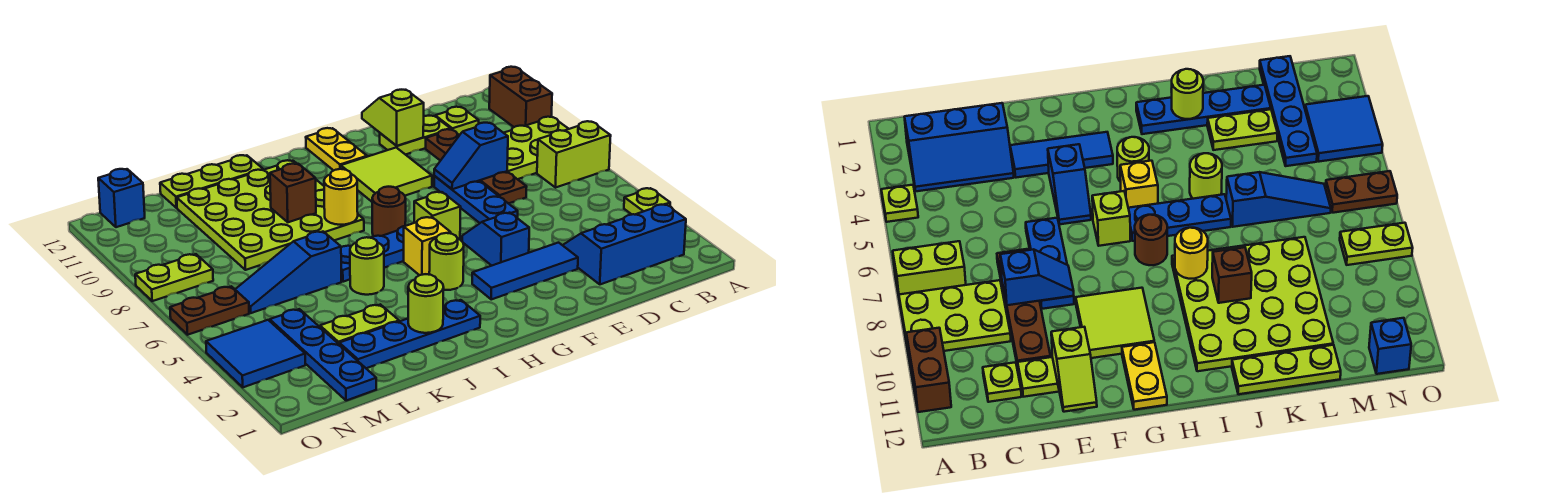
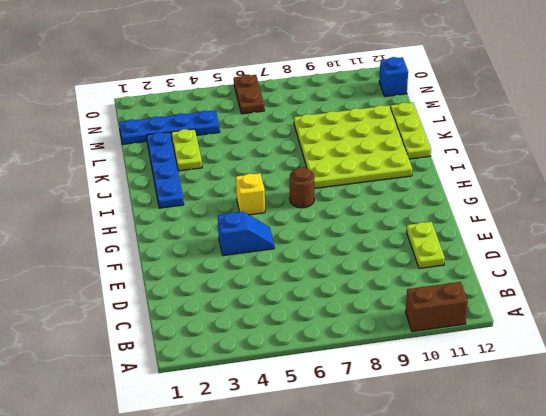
none -> lime plate A4 level 1
none -> lime brick A7:B7 level 1
none -> lime plate A8:C9 level 1
none -> blue slope B2:D3 level 1 top 2

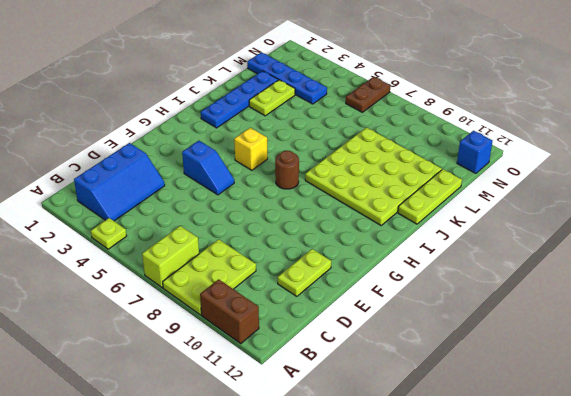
none -> lime plate C11 level 1
none -> brown plate D7:D10 level 1
none -> blue tile E3:G3 level 1
none -> blue plate E6:E8 level 1

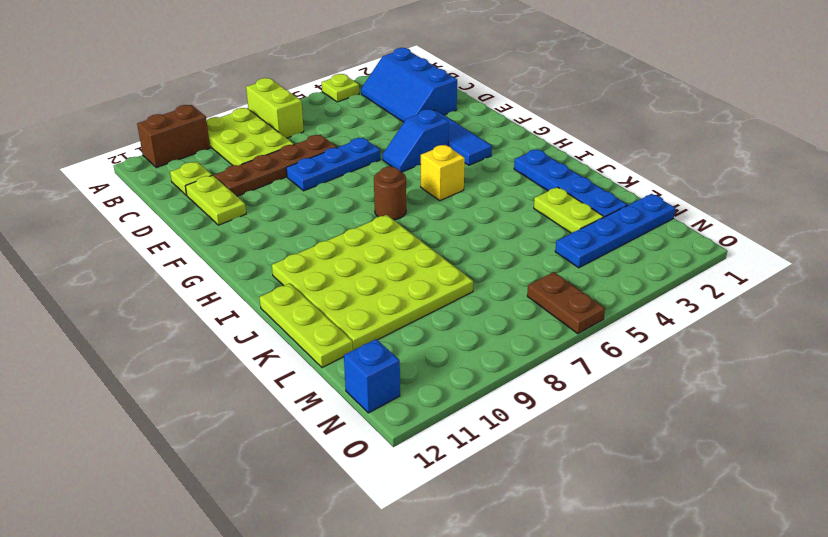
none -> lime tile F9:G10 level 1
none -> lime brick G6 level 1
none -> yellow plate G11:G12 level 1
none -> lime round brick H4 level 1

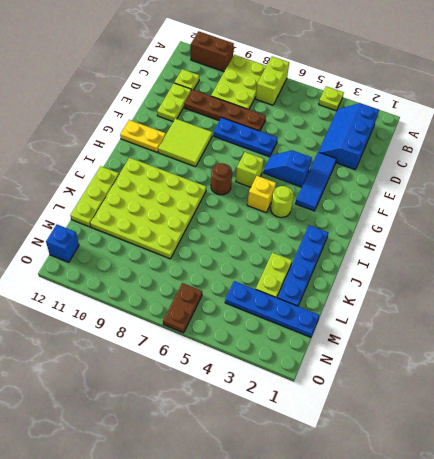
none -> blue plate H6:J6 level 1
none -> lime round brick J5 level 1
none -> blue slope K6:M6 level 1 top K
none -> blue tile N3:O4 level 1

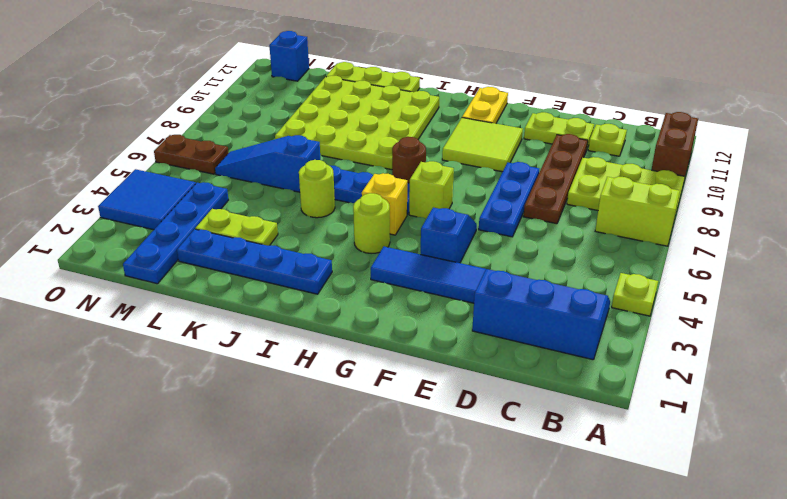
none -> lime plate N8:O8 level 1
none -> blue slope D8:E8 level 2 top D
none -> lime slope E11:E12 level 2 top 11
none -> yellow round brick I8 level 2

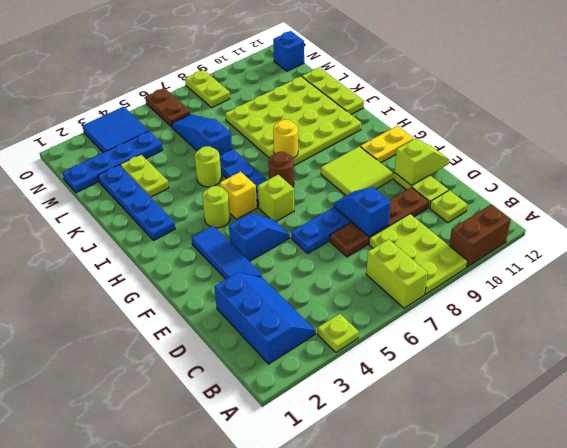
none -> lime round brick J2 level 2
none -> brown brick J9 level 2

